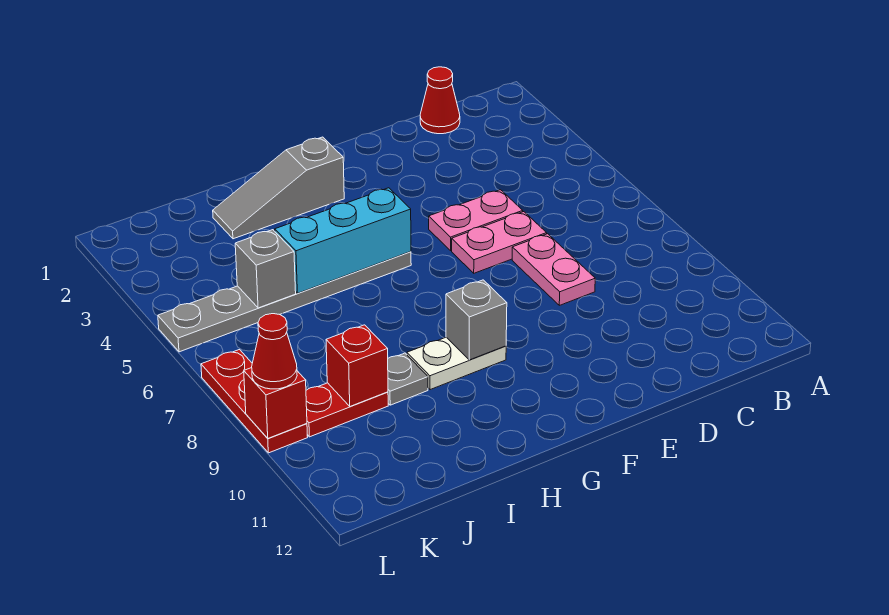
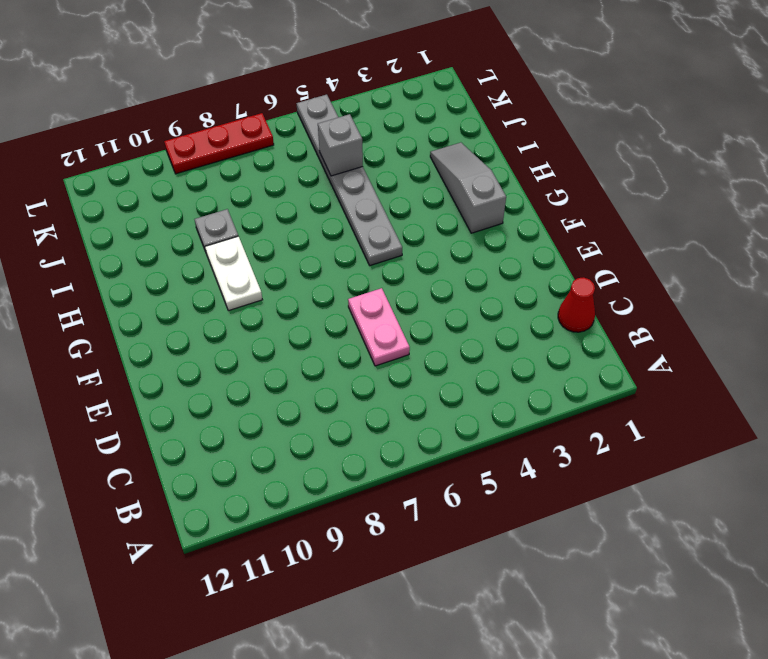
none -> pink plate D5:E5 level 1
none -> pink plate D7:D8 level 1
none -> red plate J9:K9 level 1

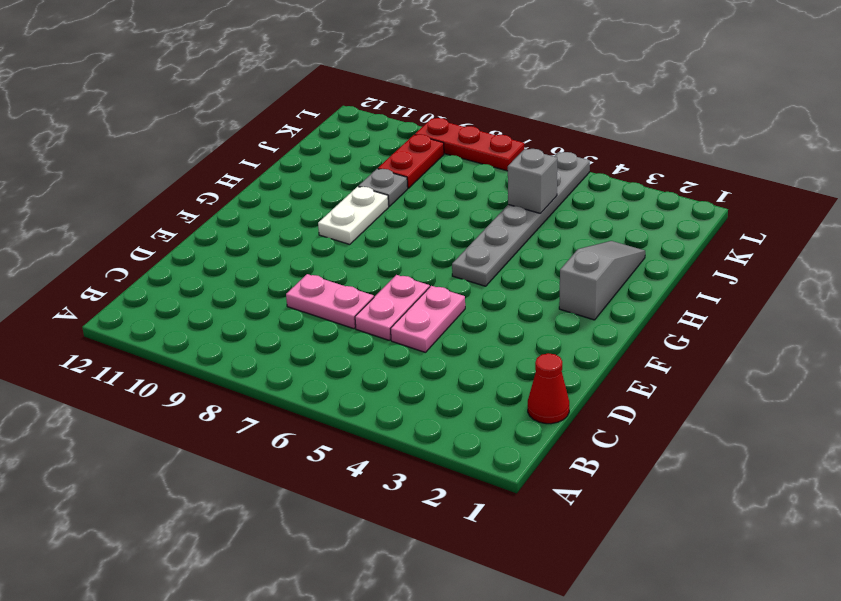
none -> cyan brick G5:I5 level 2
none -> grey brick G9 level 2
none -> red brick J9 level 2

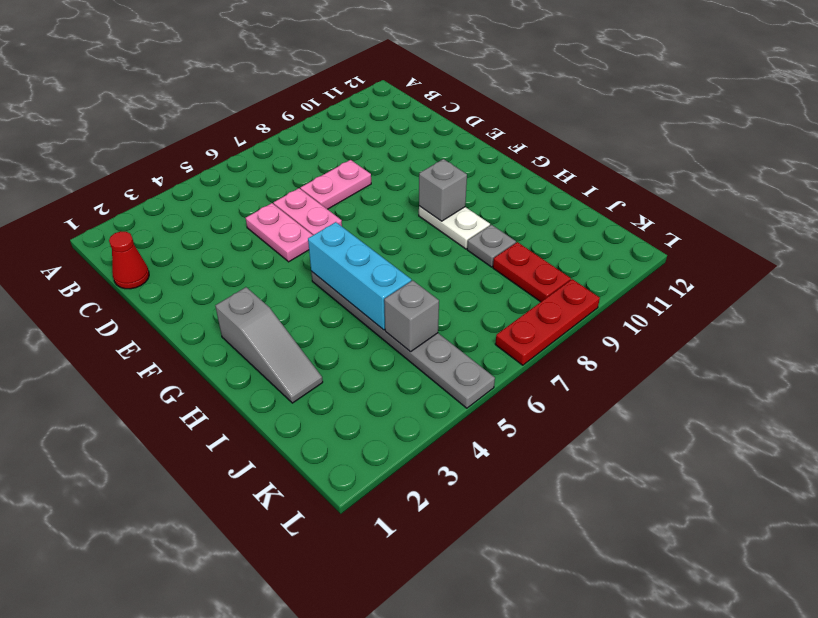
none -> red brick J9 level 2
none -> red brick L9 level 2
none -> red cone L9 level 3

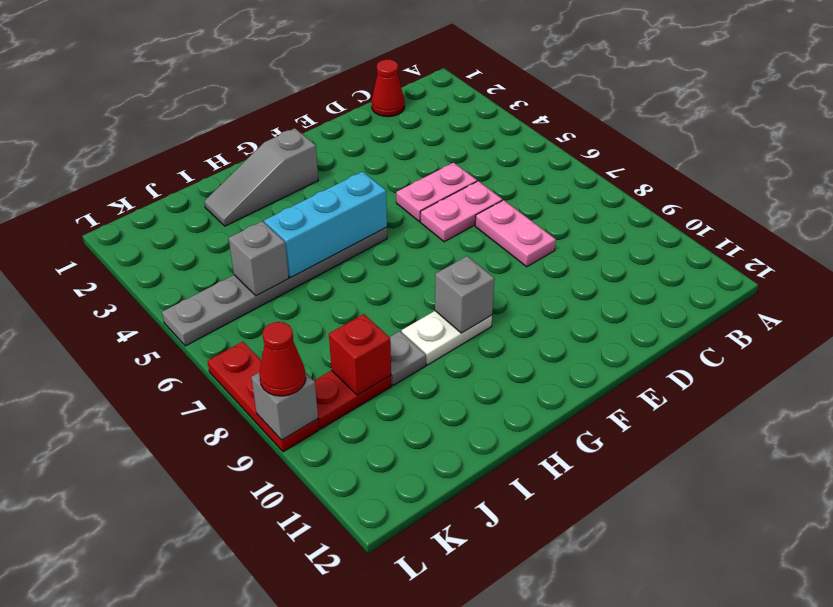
grey brick L9 level 2 -> red brick L9 level 2

